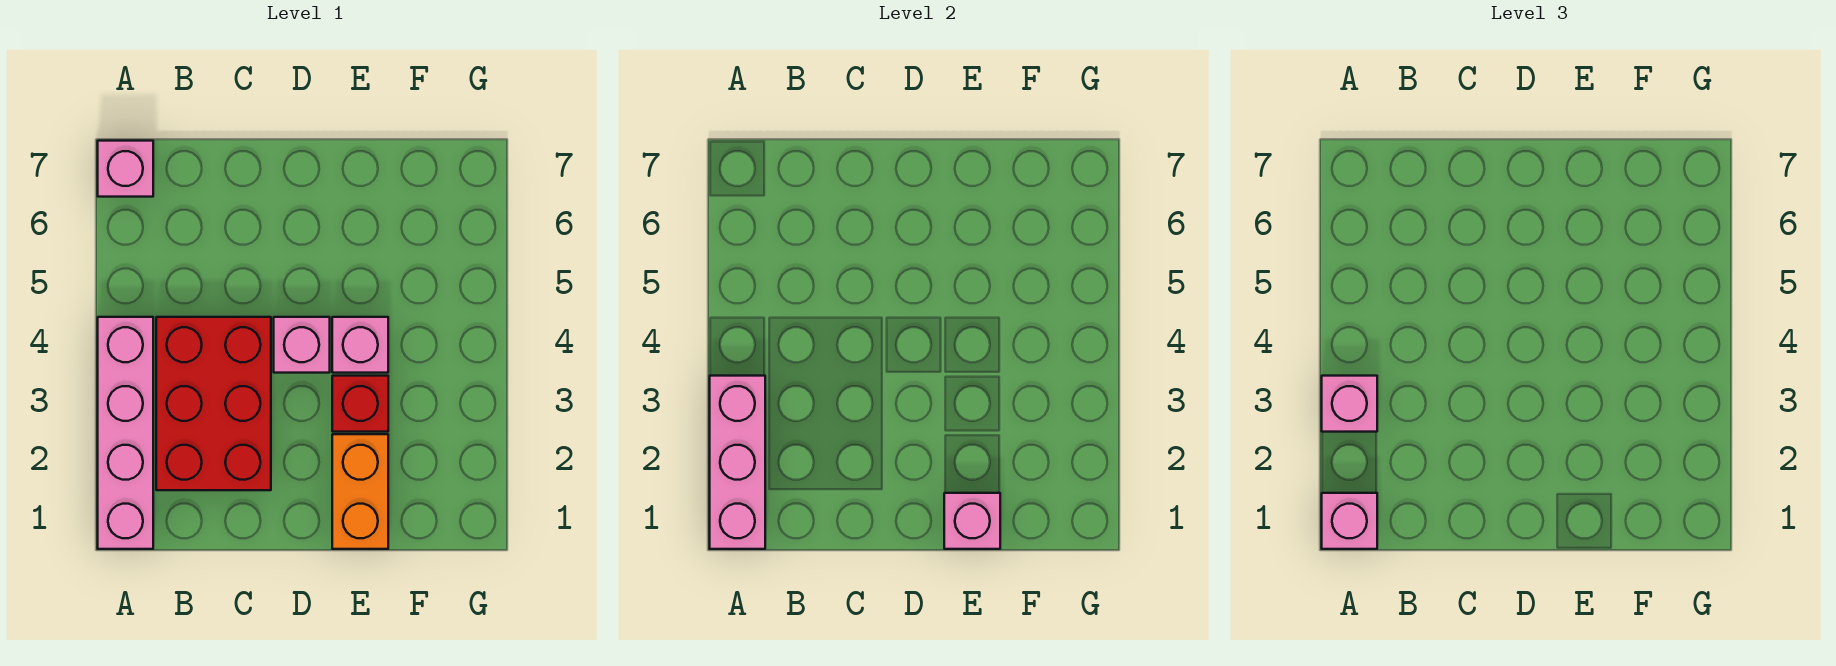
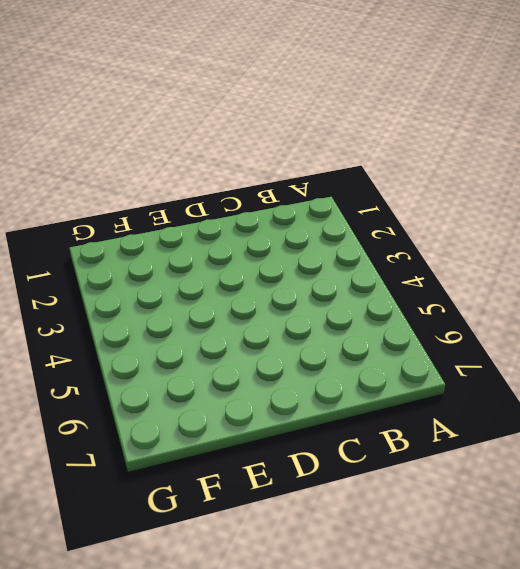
none -> pink brick A1:A4 level 1
none -> pink brick A7 level 1

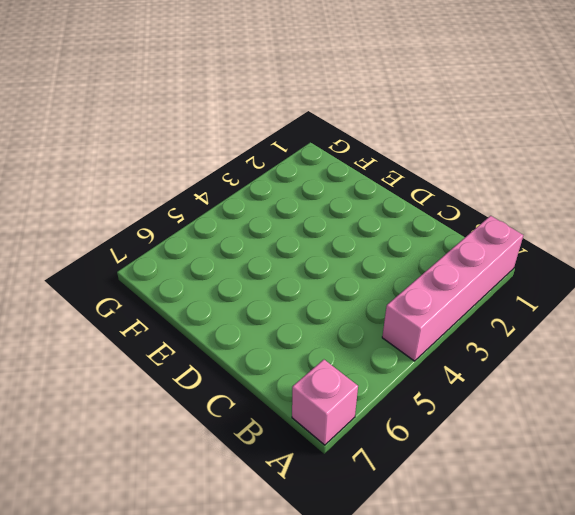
none -> red brick B2:C4 level 1
none -> pink brick D4 level 1

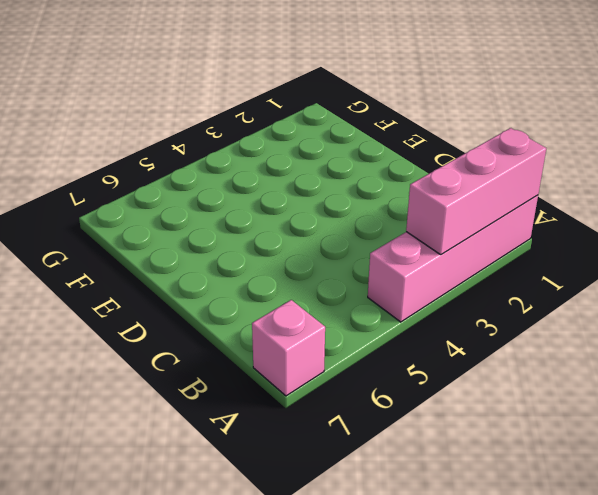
none -> red brick B2:C4 level 1
none -> pink brick D4 level 1

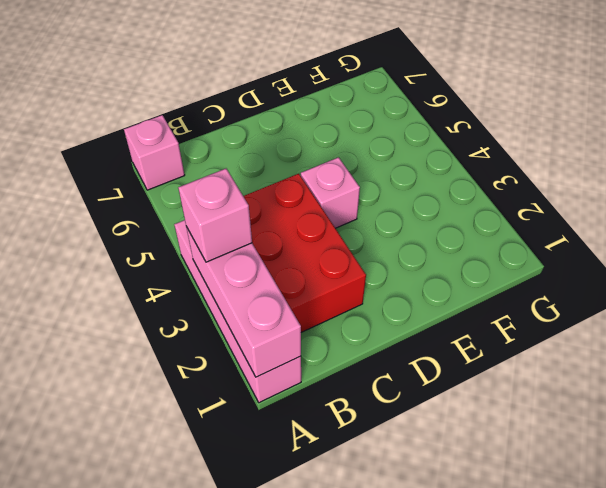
none -> orange brick E1:E2 level 1
none -> red brick E3 level 1

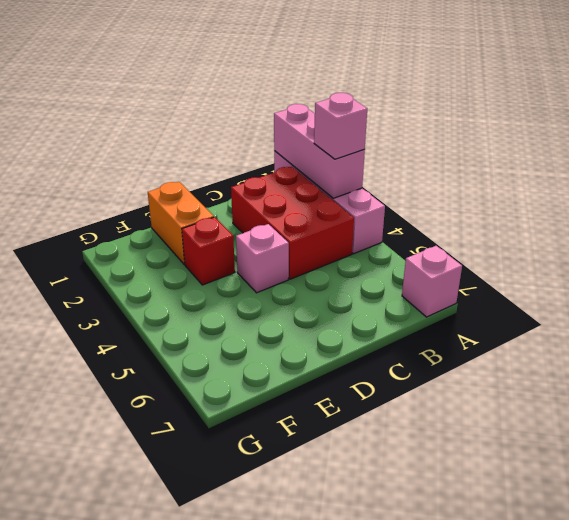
none -> pink brick E4 level 1
none -> pink brick E1 level 2

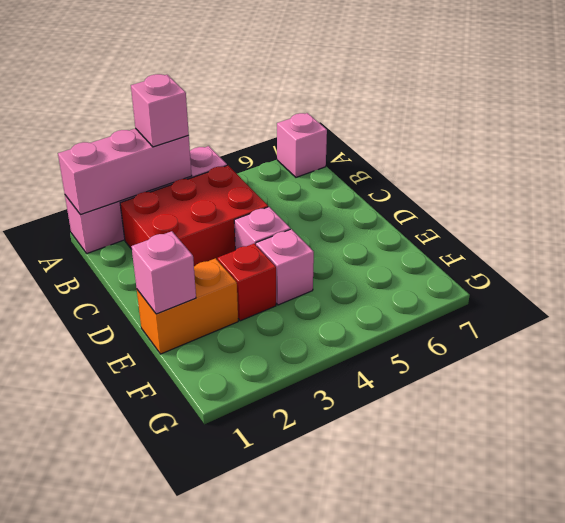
none -> pink brick A1 level 3

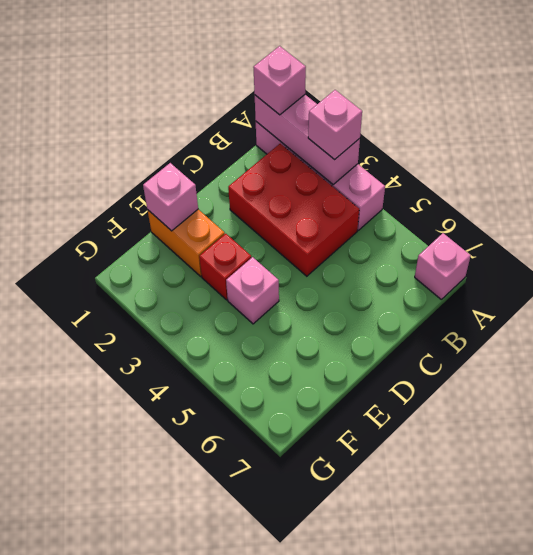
none -> pink brick D4 level 1

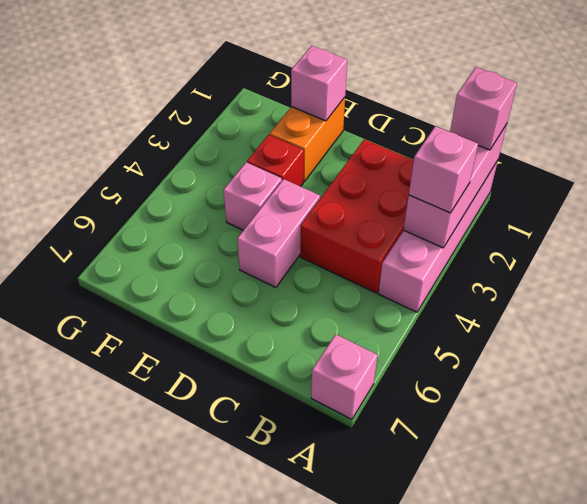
pink brick D4:D5 level 1 -> pink brick D4 level 1

